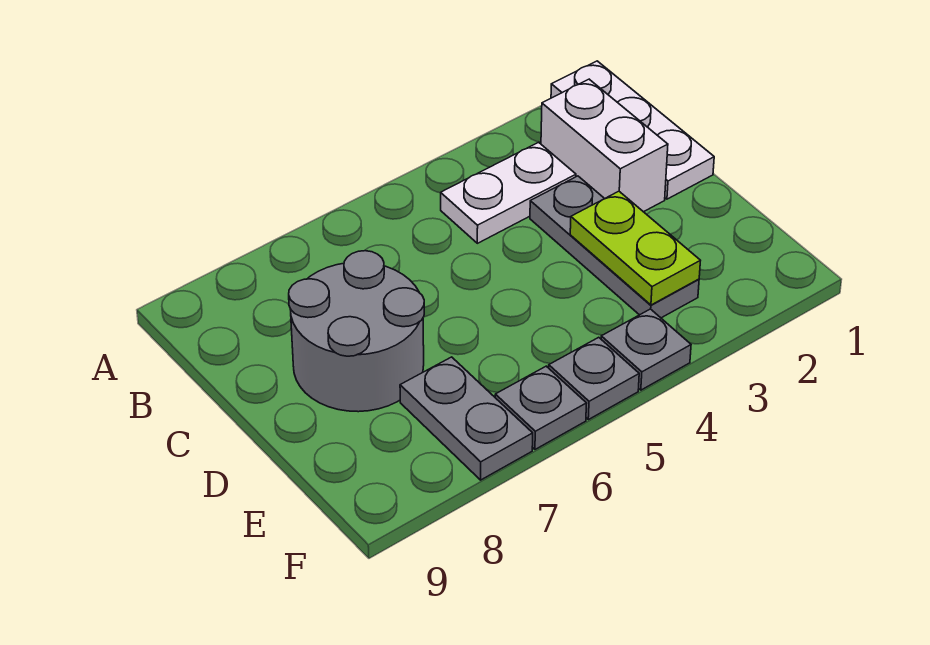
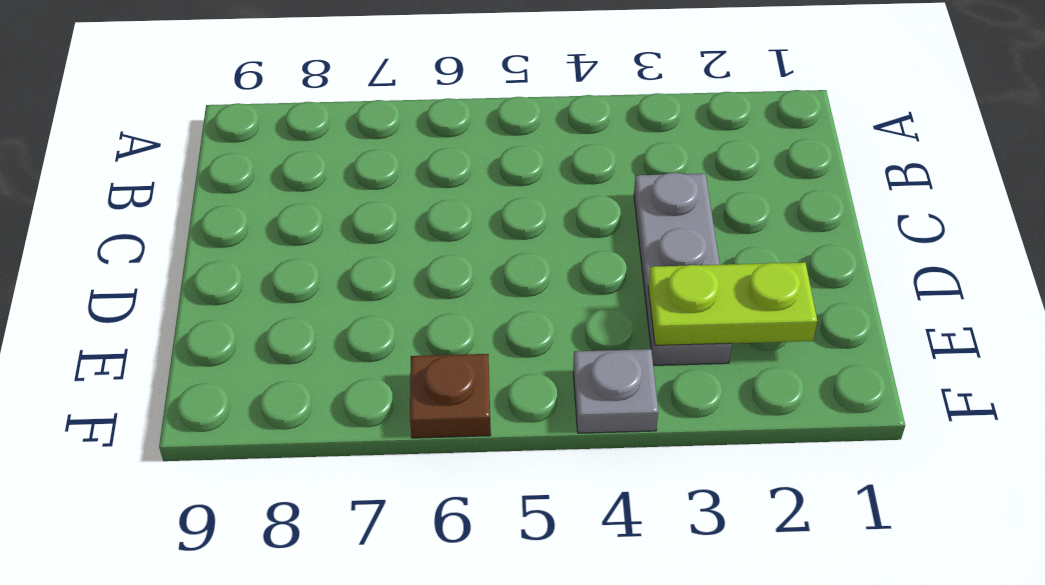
lime plate E2:E3 level 2 -> lime plate D3:E3 level 2
brown plate F6 level 1 -> grey plate F6 level 1
none -> white plate A1:C1 level 1
none -> white brick B2:C2 level 1

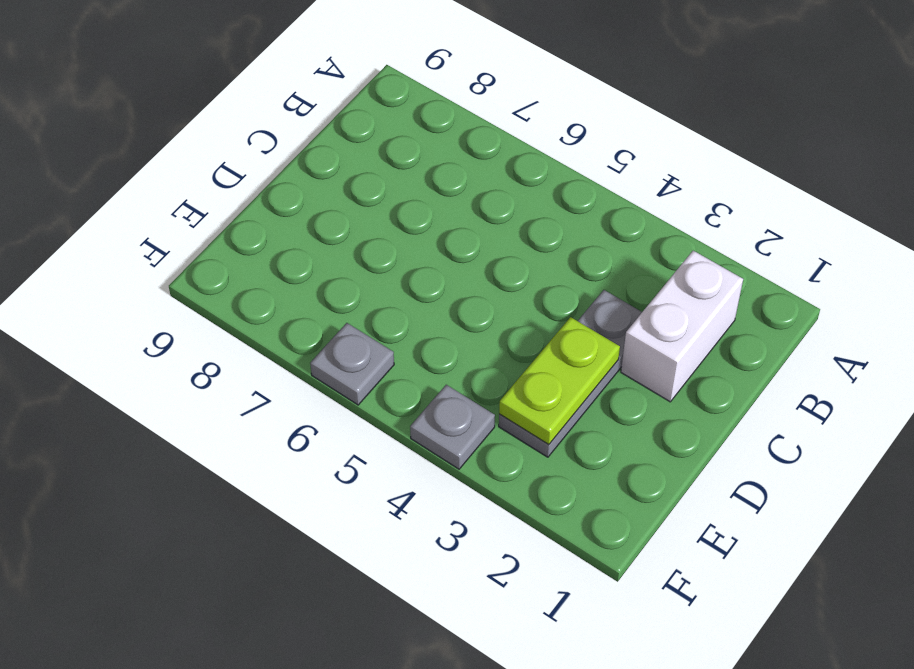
none -> white plate A1:C1 level 1
none -> white plate B3:B4 level 1

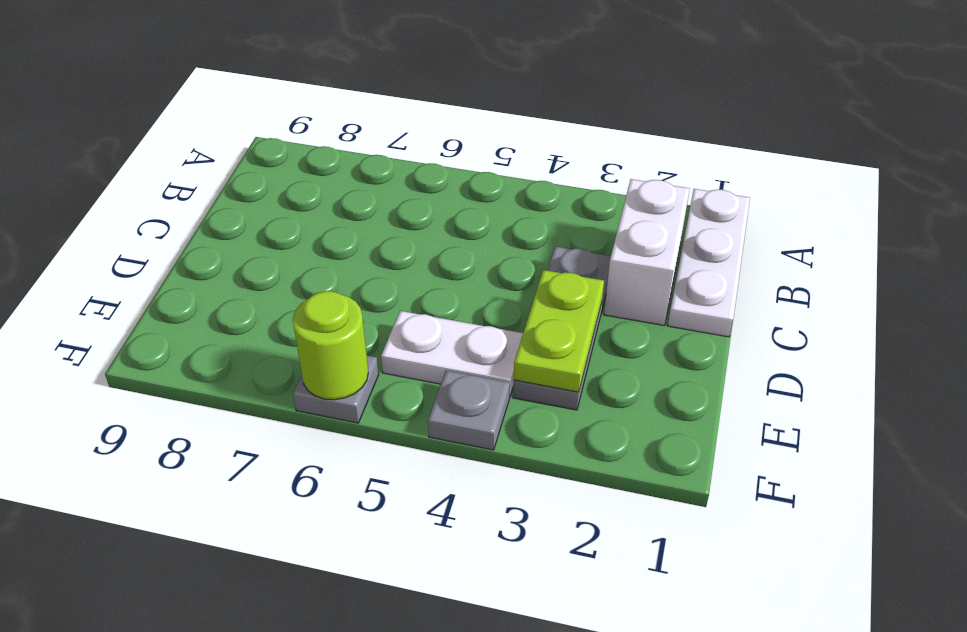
white plate E4:E5 level 1 -> white plate B3:B4 level 1
lime round brick F6 level 2 -> none
none -> grey round brick C7:D8 level 1
none -> grey plate E7:F7 level 1

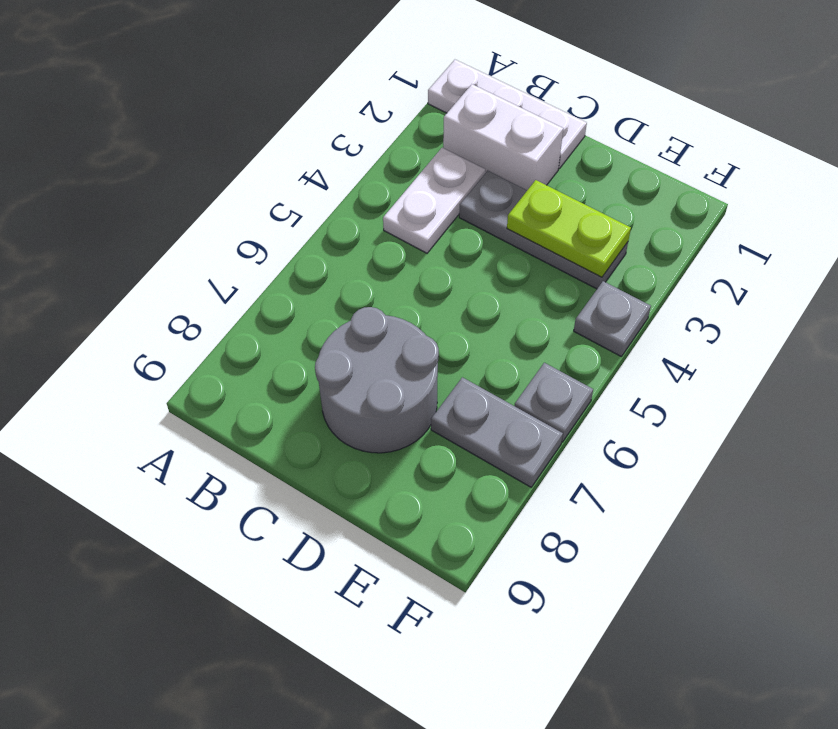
none -> grey plate F5 level 1

